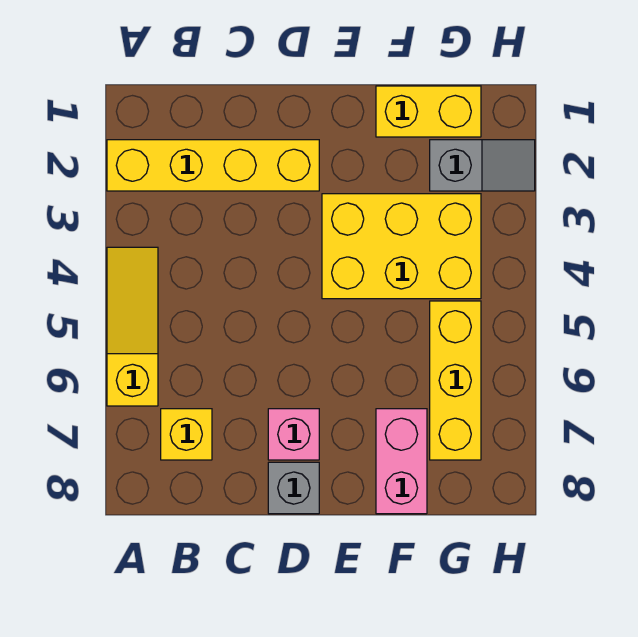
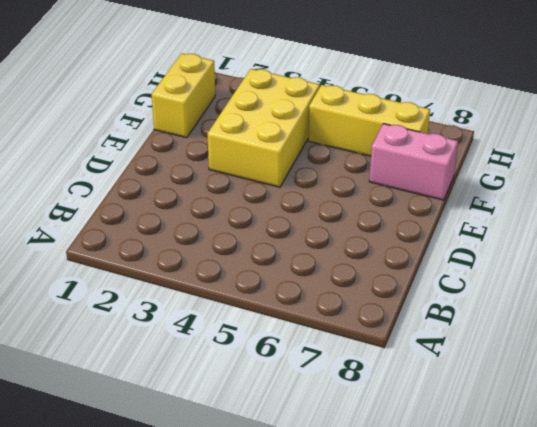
none -> yellow brick A2:D2 level 1
none -> yellow slope A4:A6 level 1 top 6

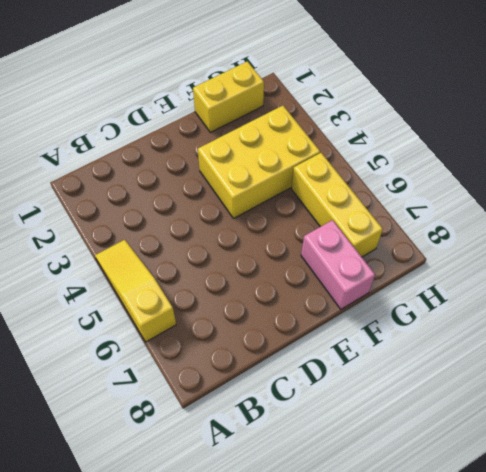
none -> yellow brick A2:D2 level 1
none -> yellow brick B7 level 1

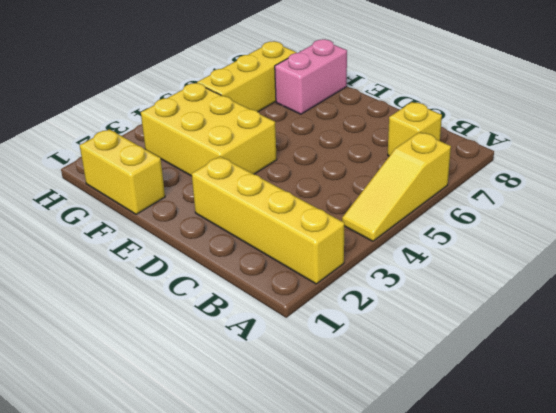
none -> pink brick D7 level 1
none -> grey brick D8 level 1

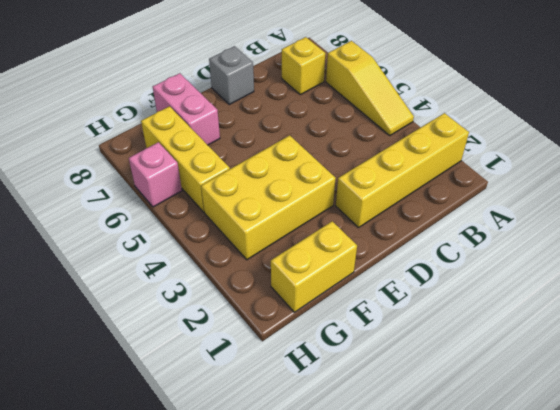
pink brick H6 level 1 -> pink brick D7 level 1
none -> grey slope G2:H2 level 1 top G

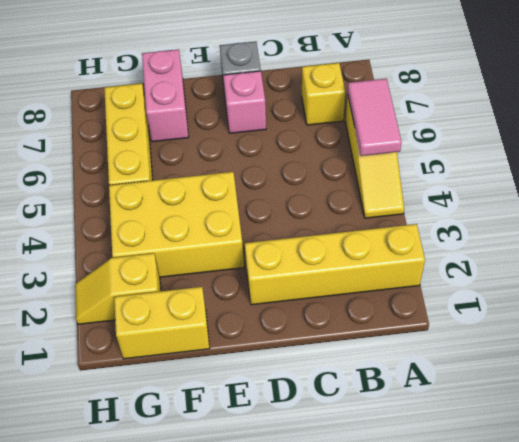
pink tile A5:A6 level 2 -> none
yellow slope G2:H2 level 1 top G -> grey slope G2:H2 level 1 top G

